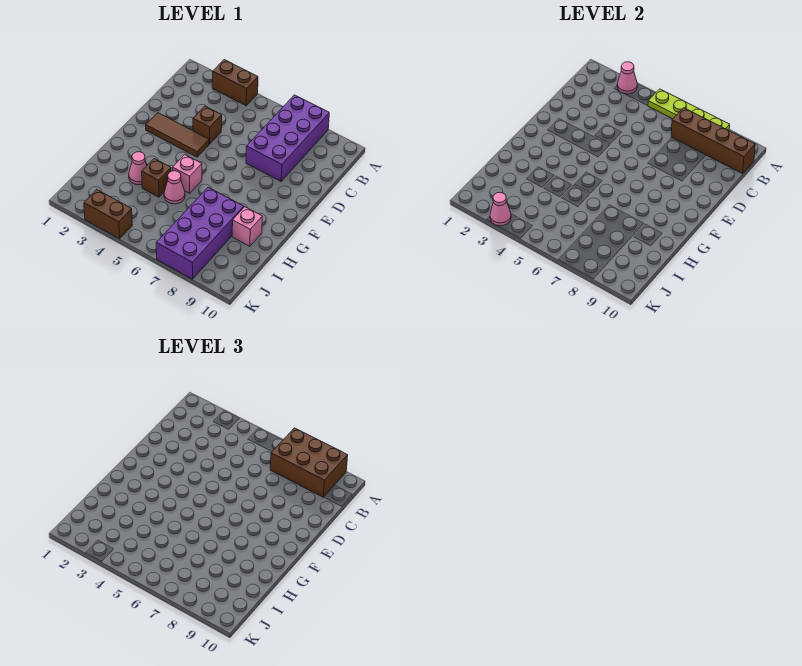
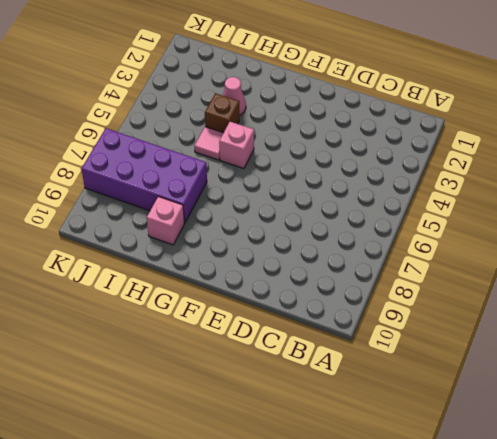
pink tile H5 level 1 -> pink cone H5 level 1
none -> brown brick A3:A4 level 1
none -> purple brick A7:D8 level 1
none -> brown brick D4 level 1

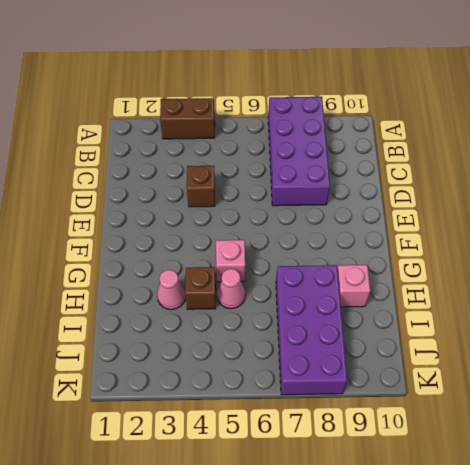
none -> brown tile E2:E4 level 1
none -> brown brick K3:K4 level 1
none -> pink cone A3 level 2

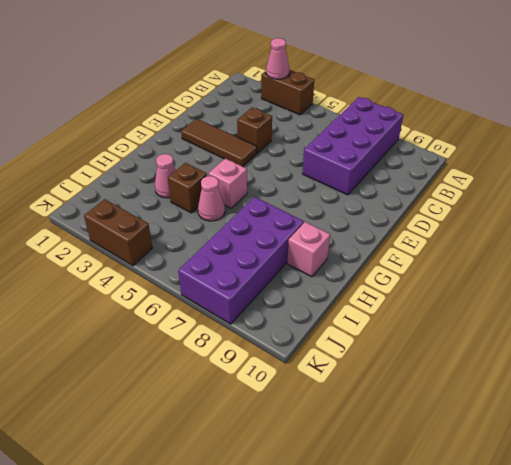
none -> lime plate A5:A8 level 2
none -> brown brick B7:B10 level 2
none -> pink cone K3 level 2

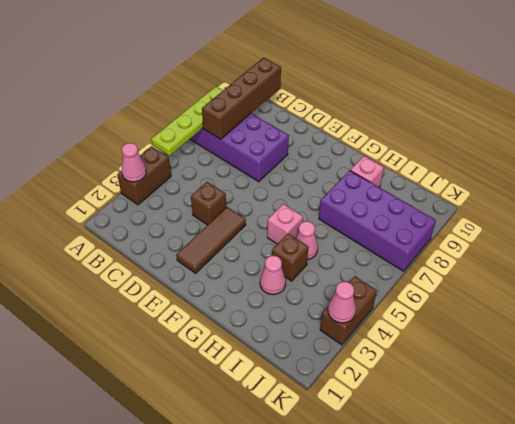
none -> brown brick A7:B9 level 3

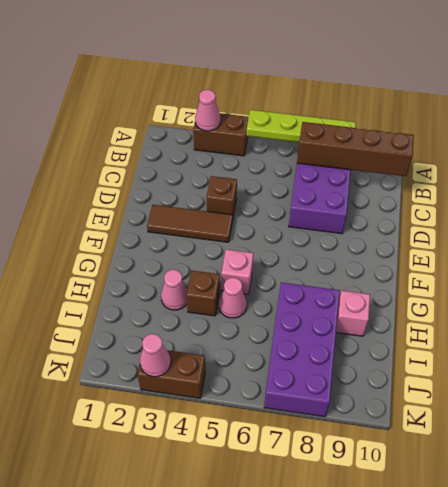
none -> brown brick A7:B9 level 3

